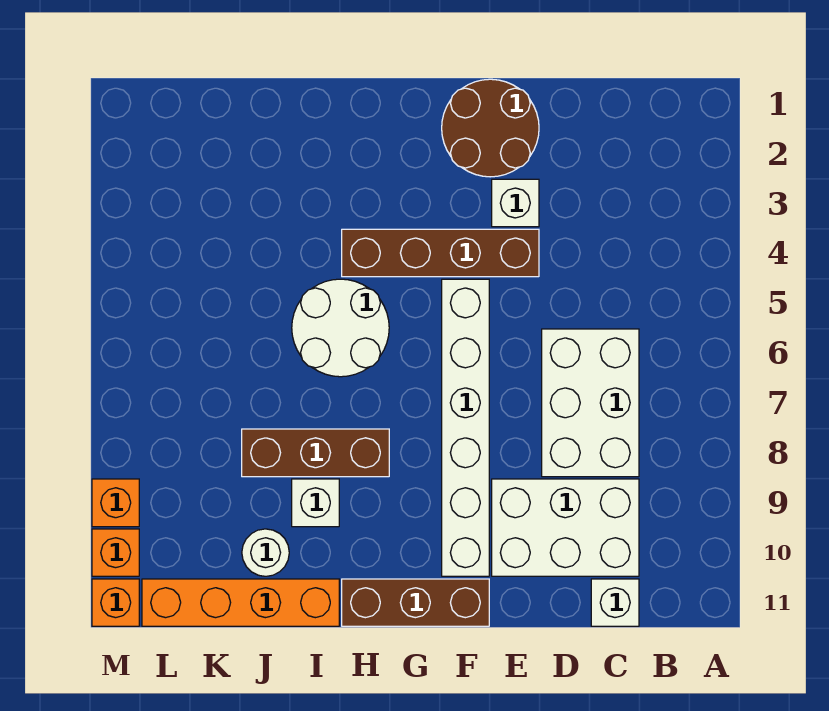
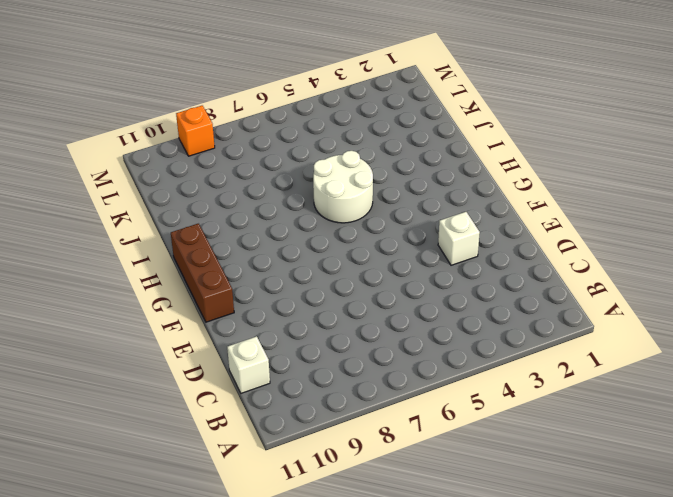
none -> white brick C6:D8 level 1
none -> white brick C9:E10 level 1
none -> brown round brick E1:F2 level 1

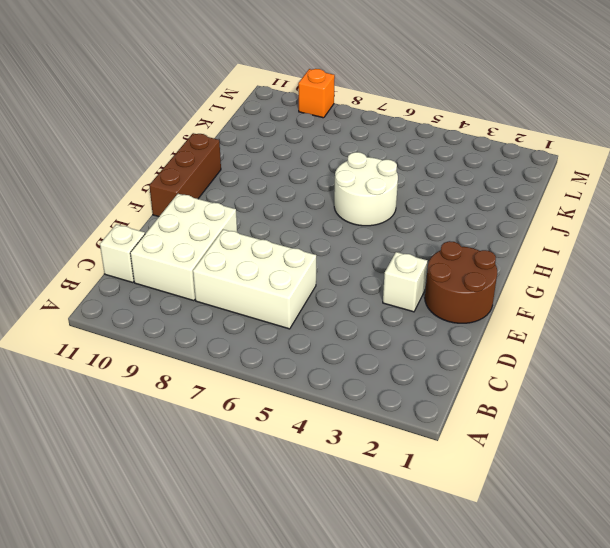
none -> brown brick E4:H4 level 1
none -> white brick F5:F10 level 1
none -> brown brick H8:J8 level 1

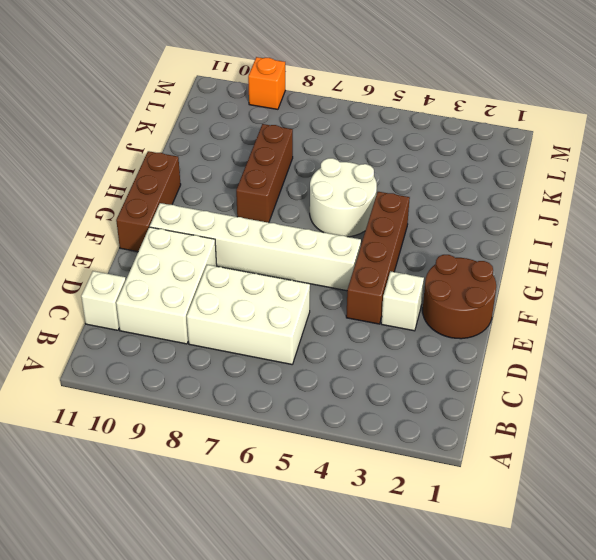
none -> white brick I9 level 1
none -> orange brick I11:L11 level 1
none -> white round brick J10 level 1

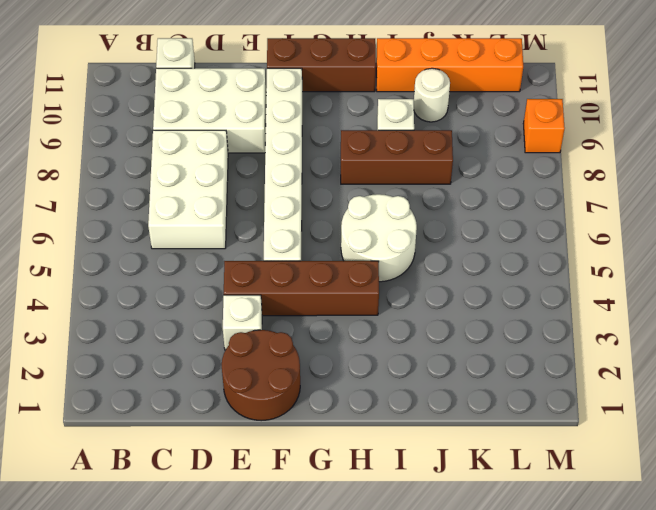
none -> orange brick M10 level 1
none -> orange brick M11 level 1

